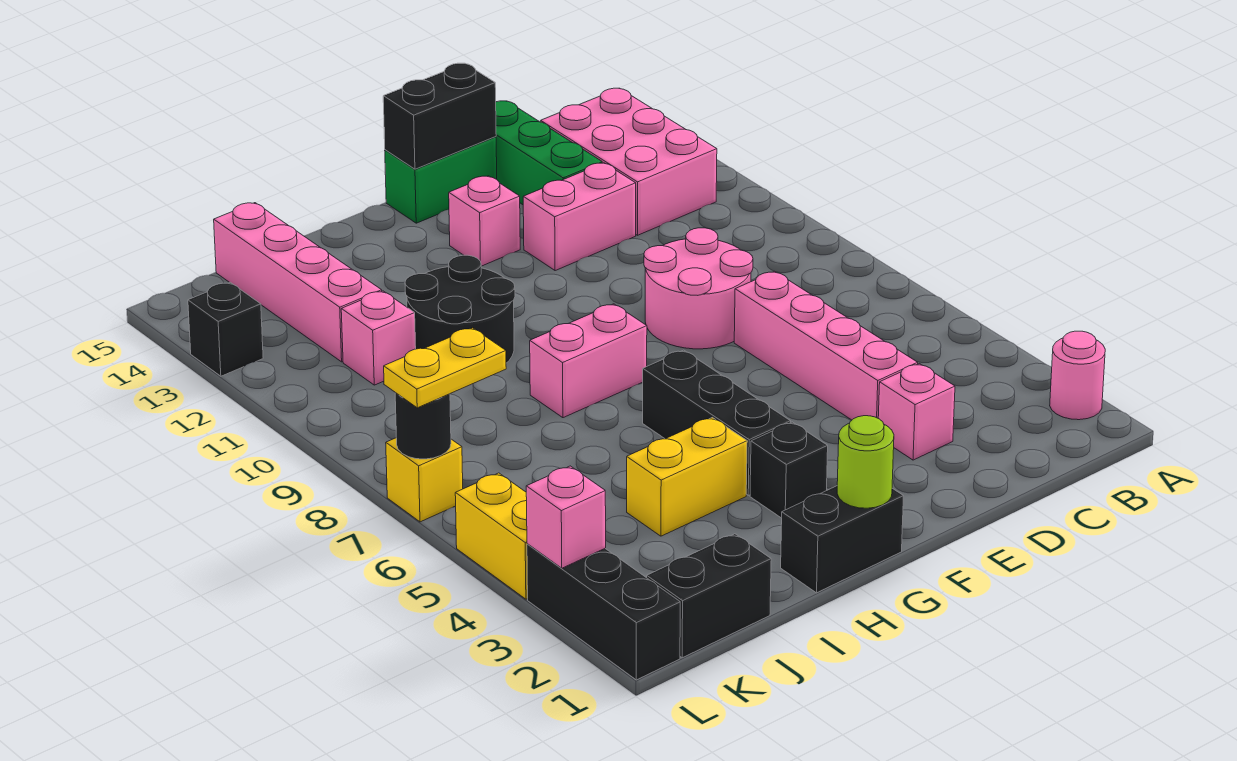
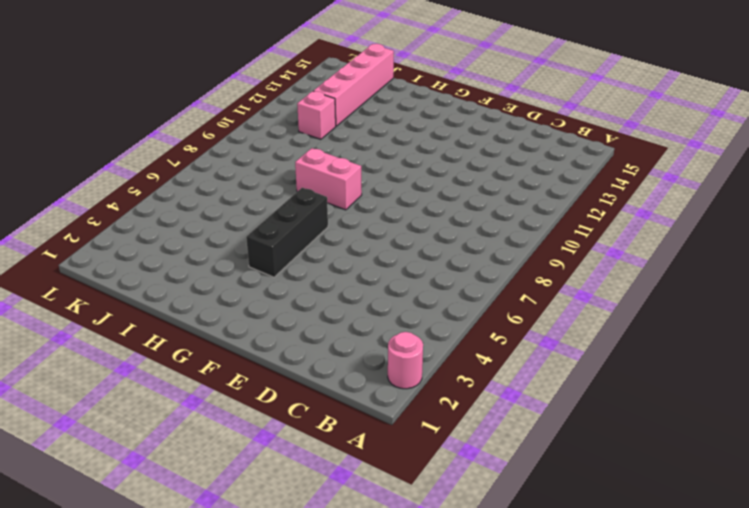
none -> pink brick B12:C14 level 1
none -> pink brick D3 level 1
none -> pink brick D4:D7 level 1

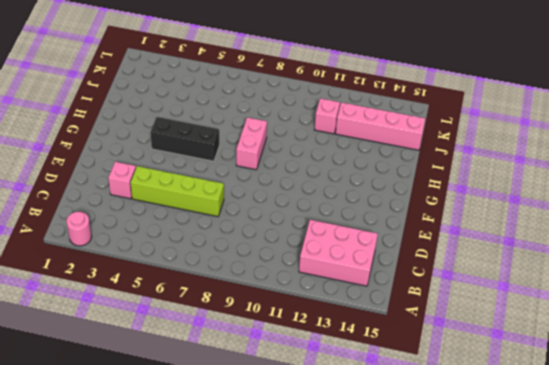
lime brick D4:D7 level 1 -> pink brick D4:D7 level 1
none -> pink round brick D8:E9 level 1
none -> pink brick D12:E12 level 1
none -> green brick D13:D15 level 1

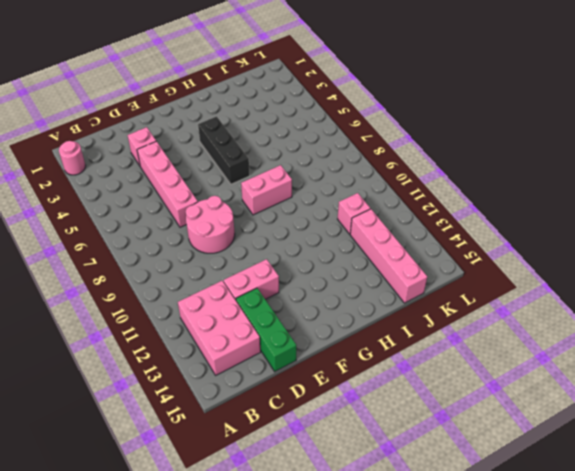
none -> green brick E15:F15 level 1
none -> pink brick F13 level 1
none -> black brick G1:H1 level 1

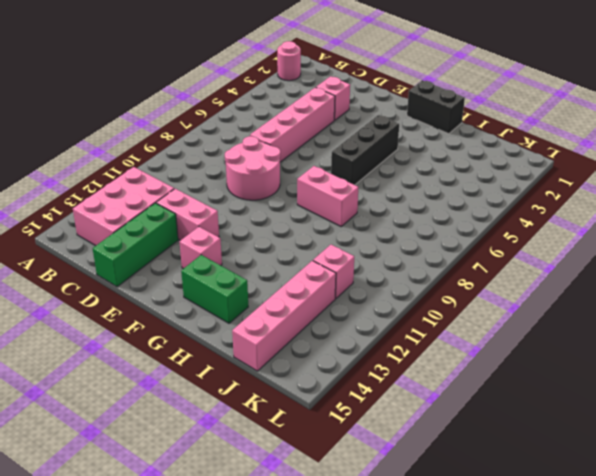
green brick G14:H14 level 1 -> green brick E15:F15 level 1
none -> black brick G3 level 1
none -> yellow brick H4:I4 level 1
none -> black round brick H10:I11 level 1

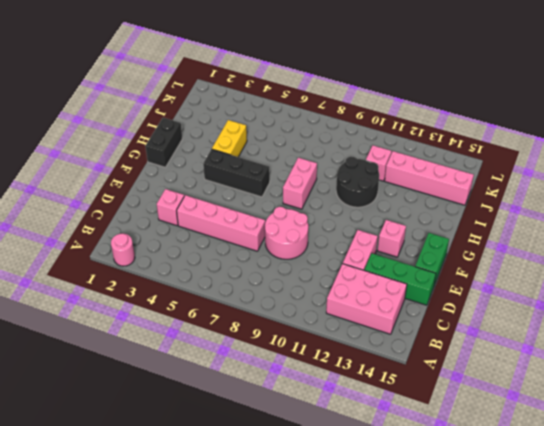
none -> black brick G3 level 1
none -> black brick J1:K1 level 1
none -> black brick L1:L3 level 1

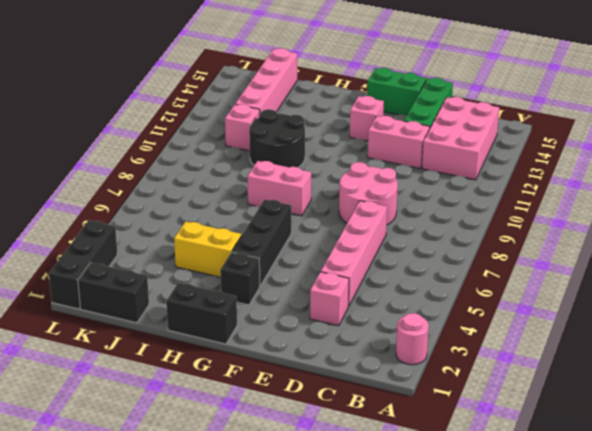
none -> yellow brick L4:L5 level 1
none -> yellow brick L7 level 1
none -> black brick L13 level 1

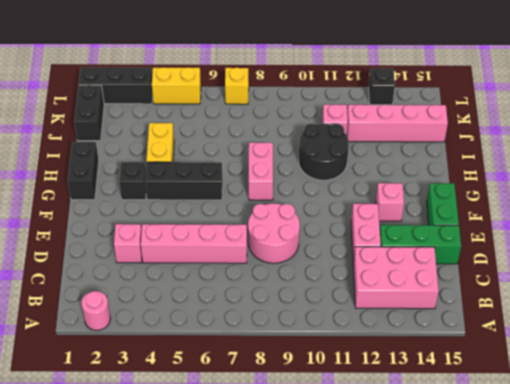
none -> black brick E15:F15 level 2
none -> lime round brick G1 level 2
none -> pink brick L3 level 2

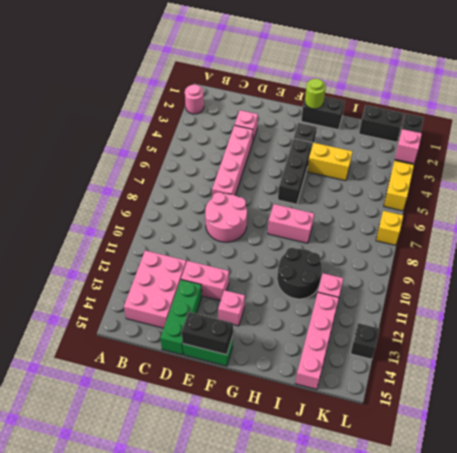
none -> black round brick L7 level 2
none -> yellow plate K7:L7 level 3

